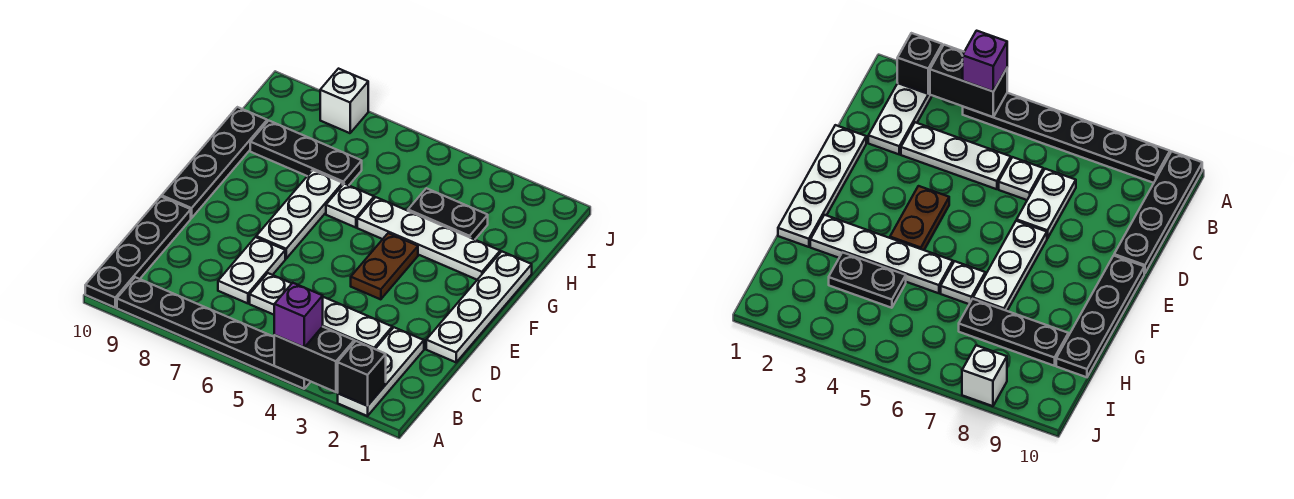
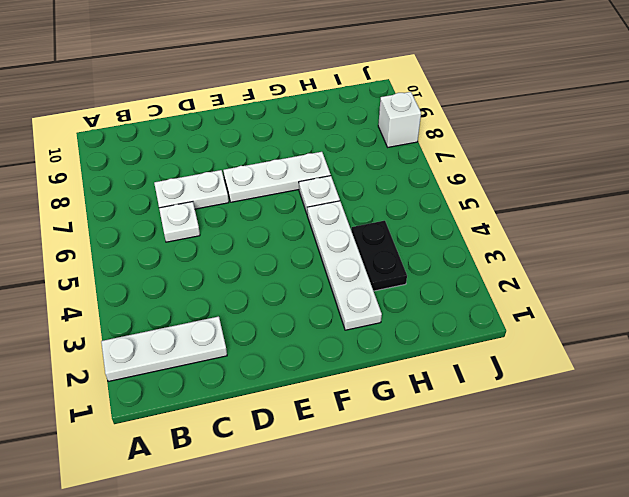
none -> black plate A4:A9 level 1
none -> black plate A10:D10 level 1
none -> white plate C3:C5 level 1

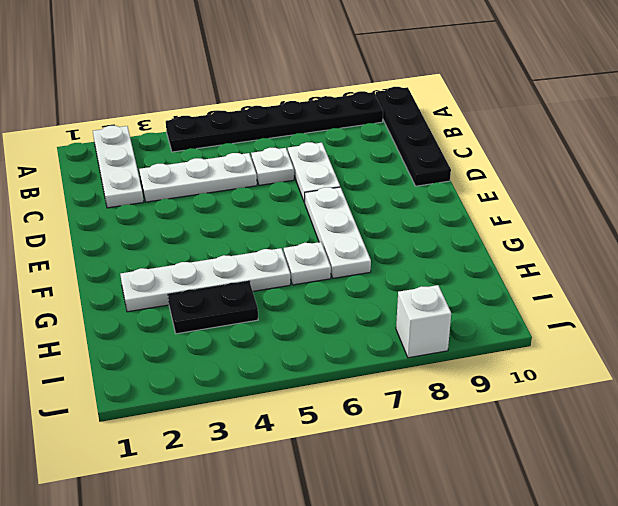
none -> white plate D1:G1 level 1
none -> brown plate E4:F4 level 1
none -> black plate E10:H10 level 1

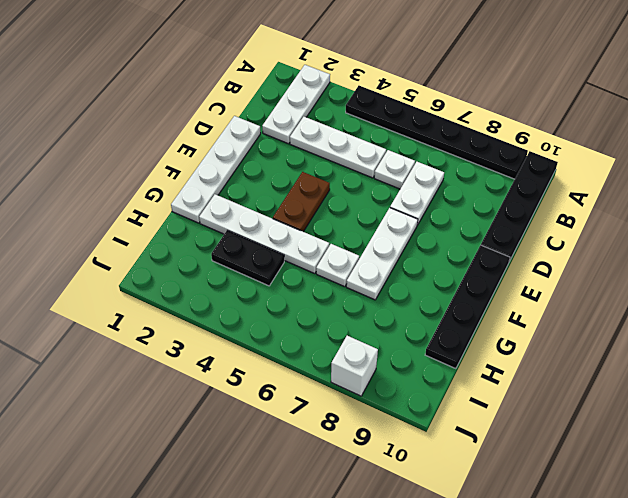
none -> black plate H7:H9 level 1
none -> black brick A2 level 2
none -> black brick A3:A4 level 2

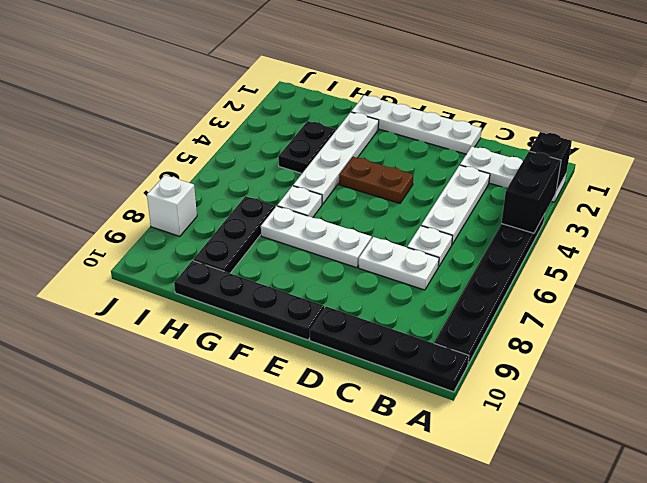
none -> purple brick A4 level 3

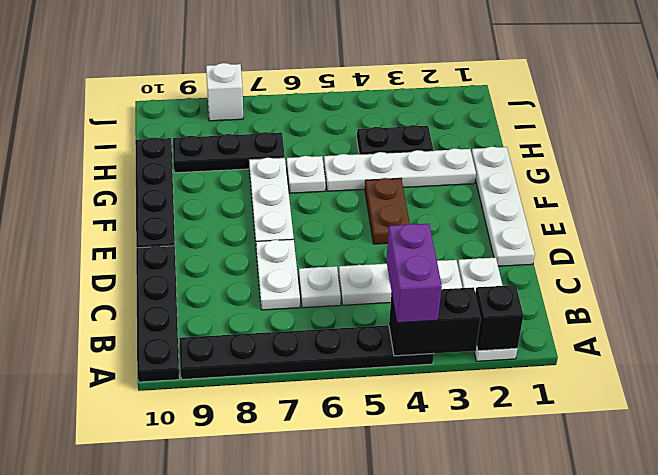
purple brick A4:B4 level 3 -> purple brick A4 level 3

